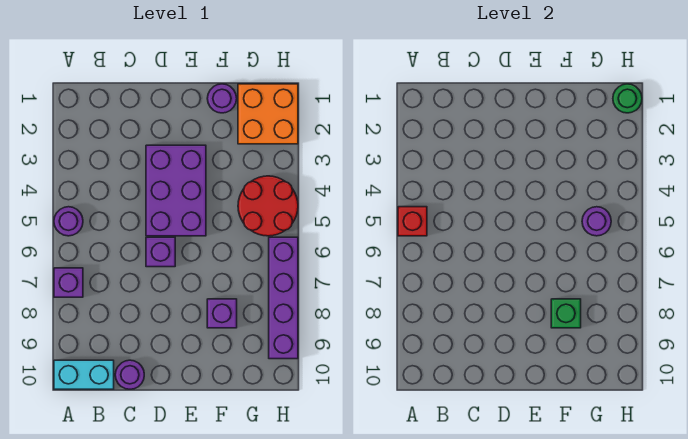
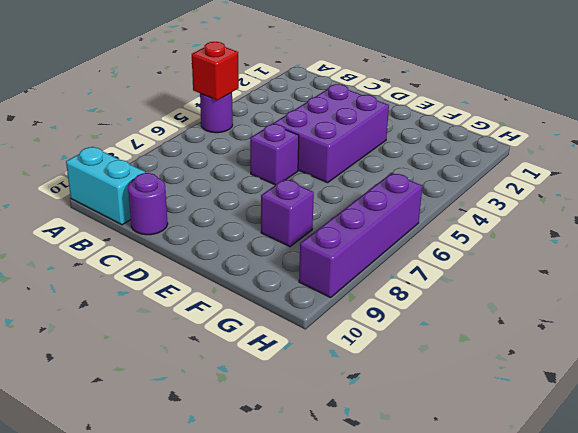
none -> purple brick A7 level 1
none -> purple round brick F1 level 1
none -> orange brick G1:H2 level 1

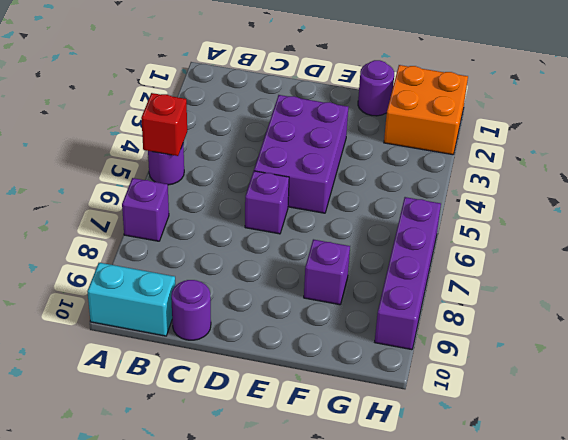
none -> red round brick G4:H5 level 1
none -> green brick F8 level 2
none -> purple round brick G5 level 2

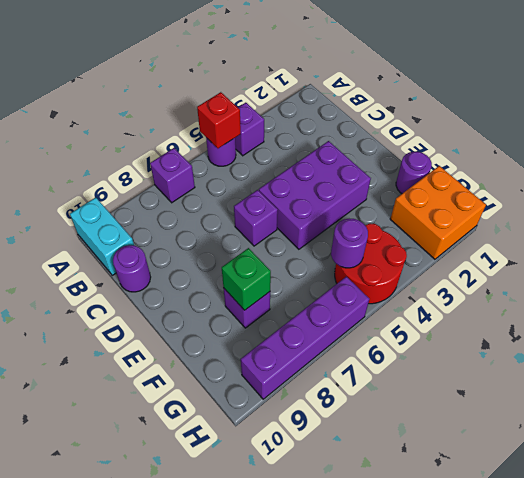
purple brick A4 level 1 -> none
none -> green round brick H1 level 2

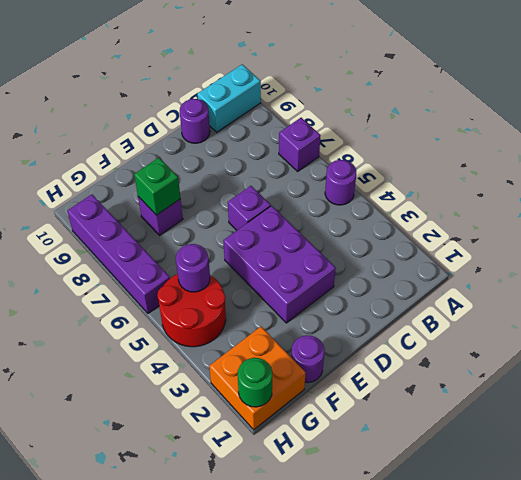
none -> red brick A5 level 2

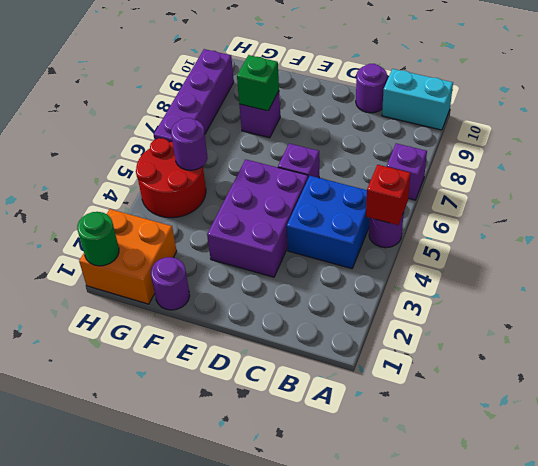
blue brick B4:C5 level 1 -> none

